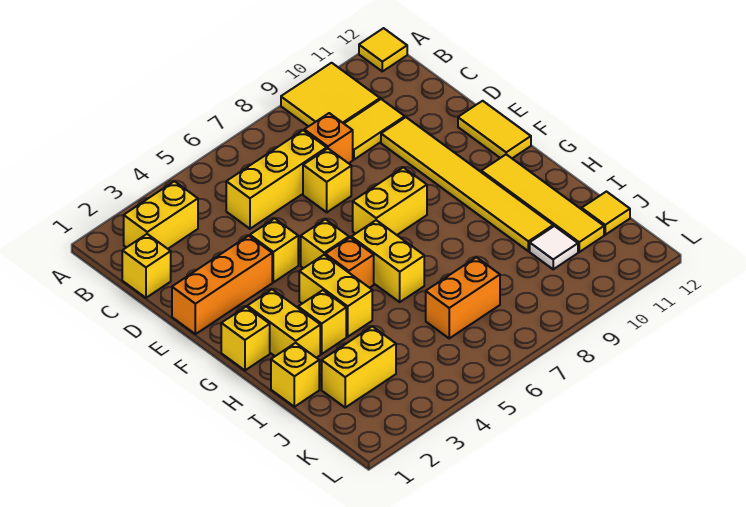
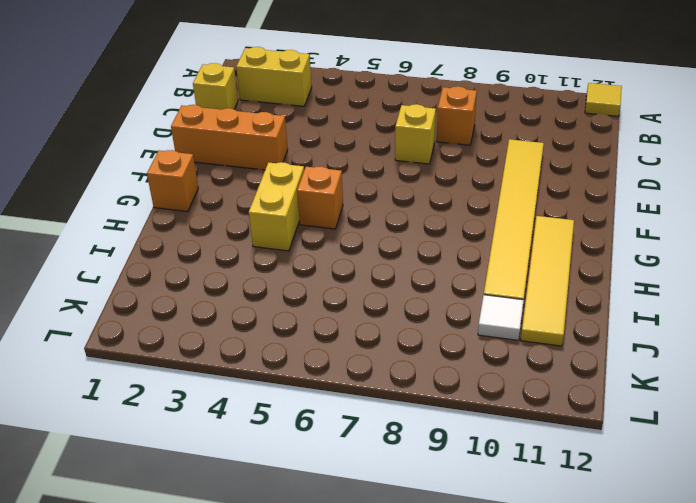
orange brick G1 level 1 -> yellow brick G1 level 1
none -> yellow tile A9:B10 level 1
none -> yellow brick C5:C7 level 1
none -> yellow tile C9:C10 level 1

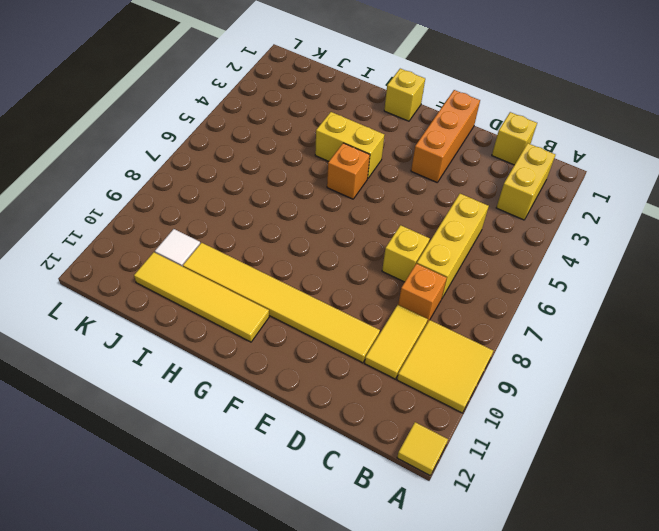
none -> yellow brick E4 level 1
none -> yellow tile E12:F12 level 1
none -> yellow brick F5 level 1

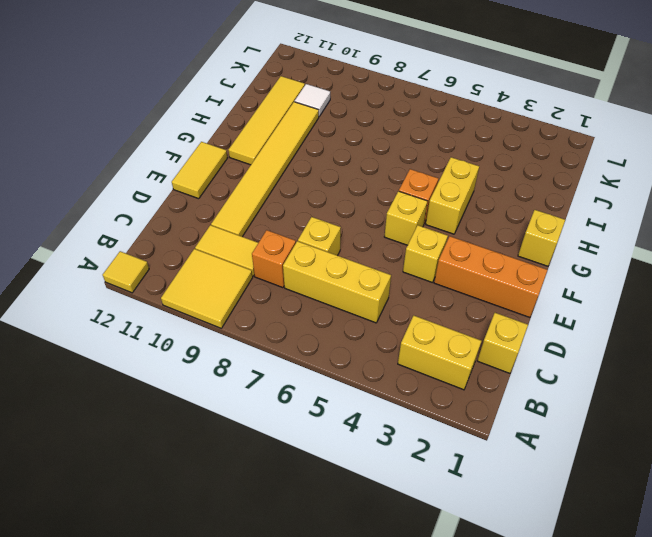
none -> yellow brick F7:F8 level 1
none -> yellow brick G2:H2 level 1
none -> yellow brick G6:H6 level 1

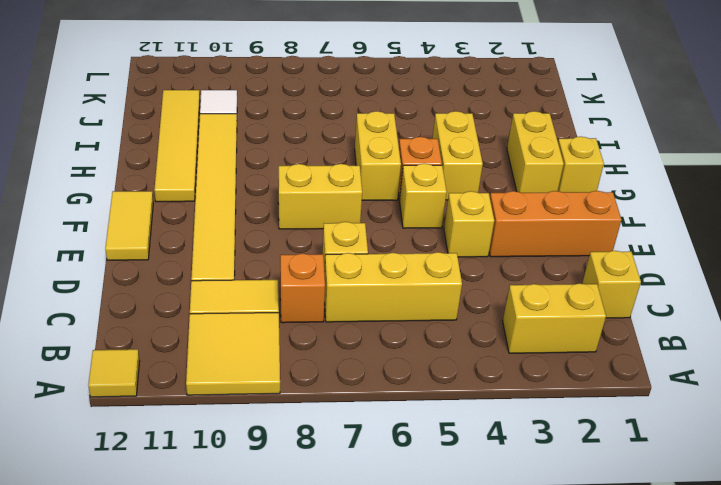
none -> yellow brick H3 level 1
none -> yellow brick I1 level 1
none -> yellow brick J2:J3 level 1

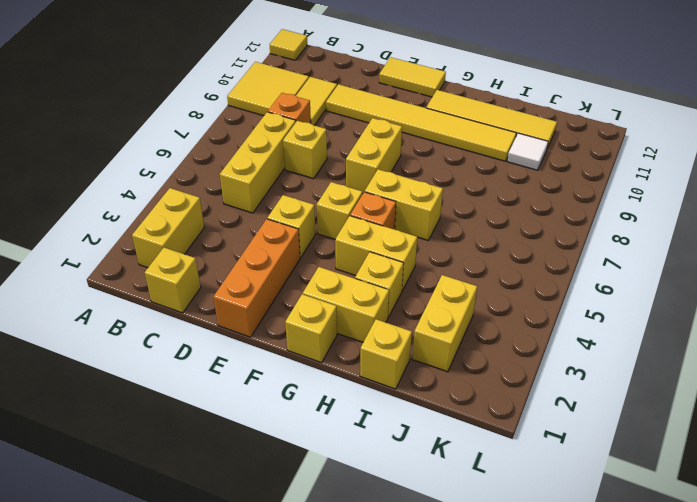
none -> orange brick J6:J7 level 1
none -> yellow tile J12 level 1

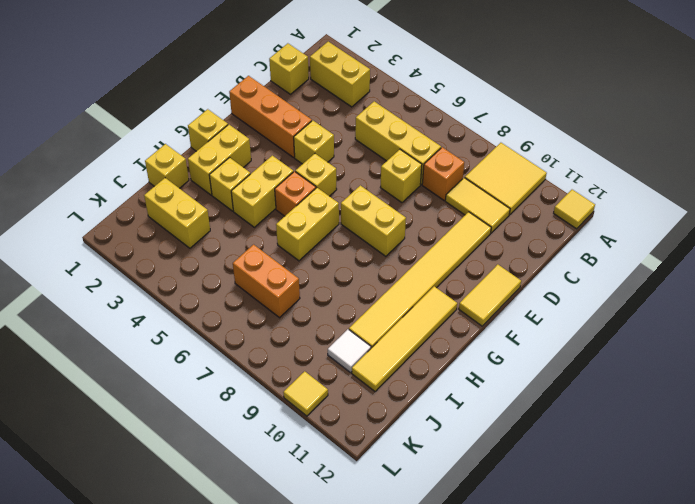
yellow tile L10 level 1 -> yellow tile J12 level 1

